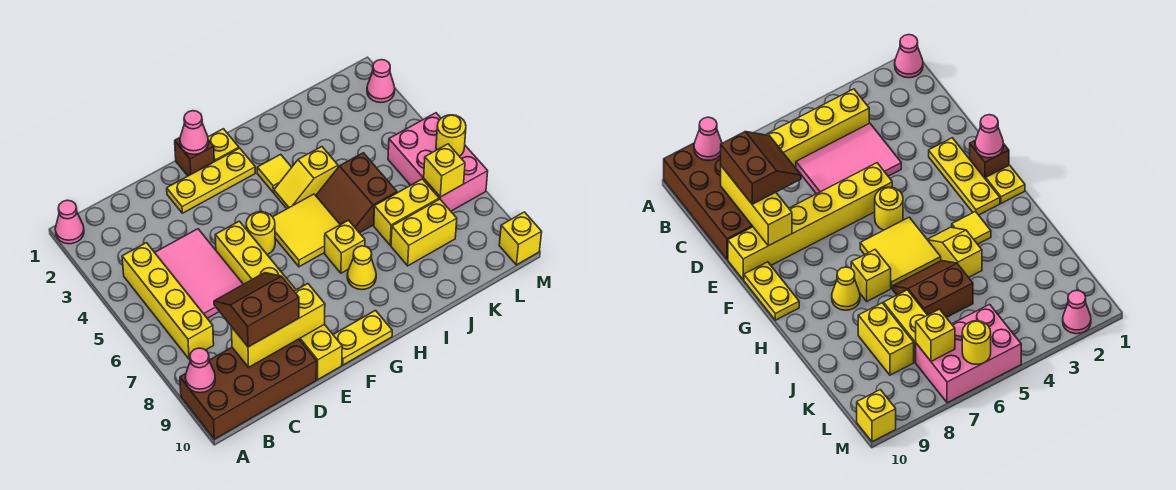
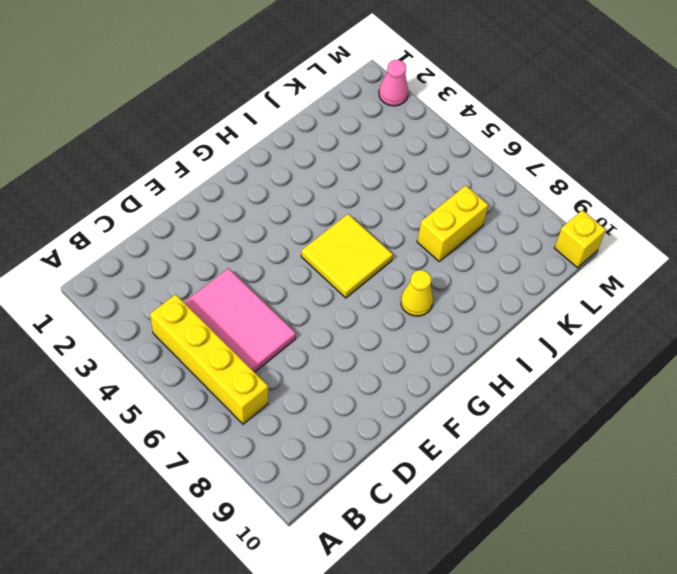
none -> pink cone A1 level 1
none -> brown brick A9:D10 level 1
none -> yellow plate E2:G2 level 1

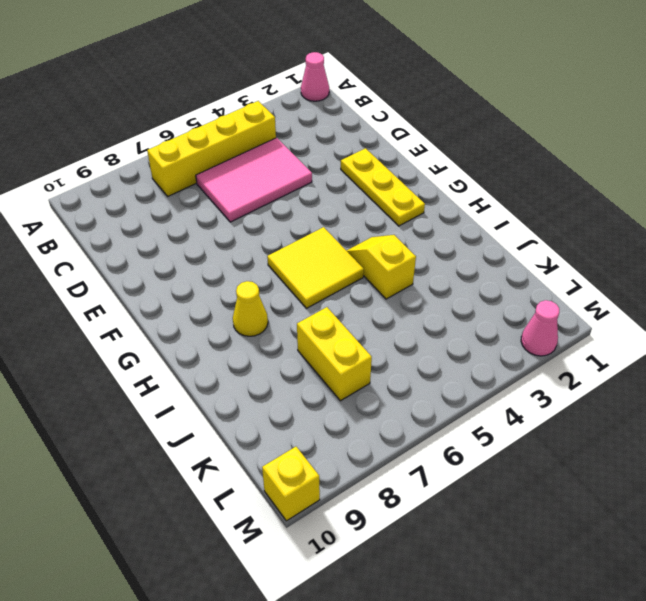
none -> brown brick A9:D10 level 1
none -> yellow brick E5:E10 level 1
none -> brown brick F1 level 1

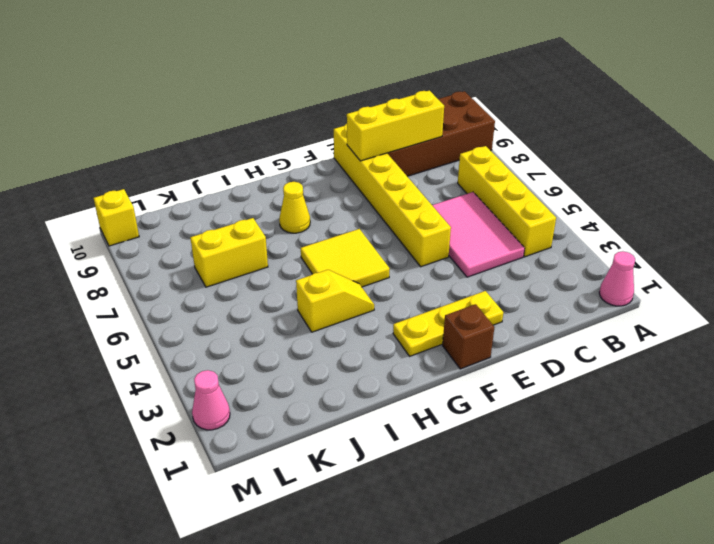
none -> yellow round brick F5 level 1
none -> yellow plate F10:G10 level 1
none -> yellow plate G1 level 1

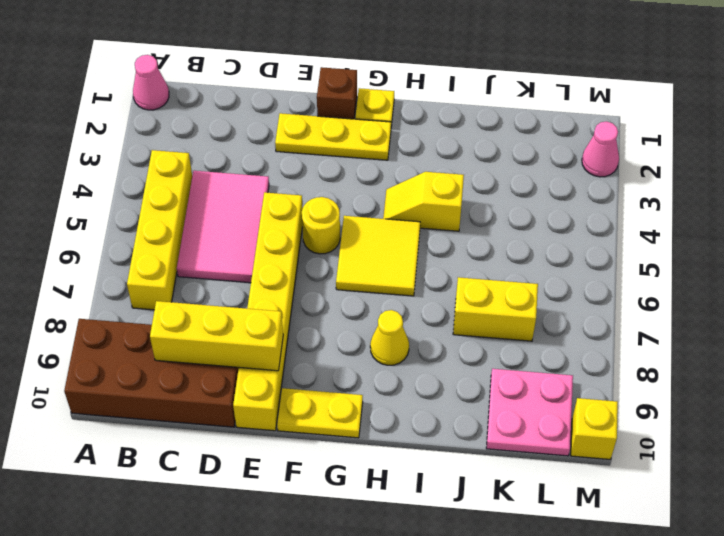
pink plate K9:L10 level 1 -> none
none -> yellow tile H3 level 1
none -> yellow brick H7 level 1
none -> brown slope I5:J6 level 1 top J

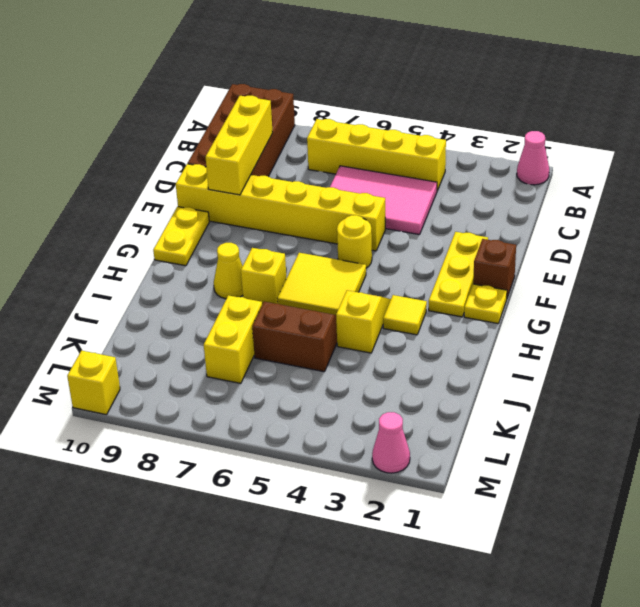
none -> yellow brick J8:K8 level 1
none -> pink brick L5:M7 level 1
none -> pink cone A9 level 2

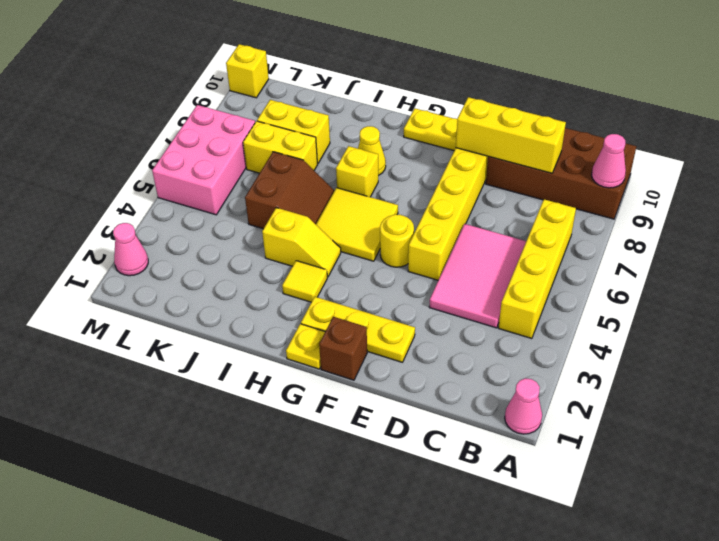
none -> pink cone F1 level 2
none -> yellow brick L7 level 2
none -> yellow round brick M6 level 2

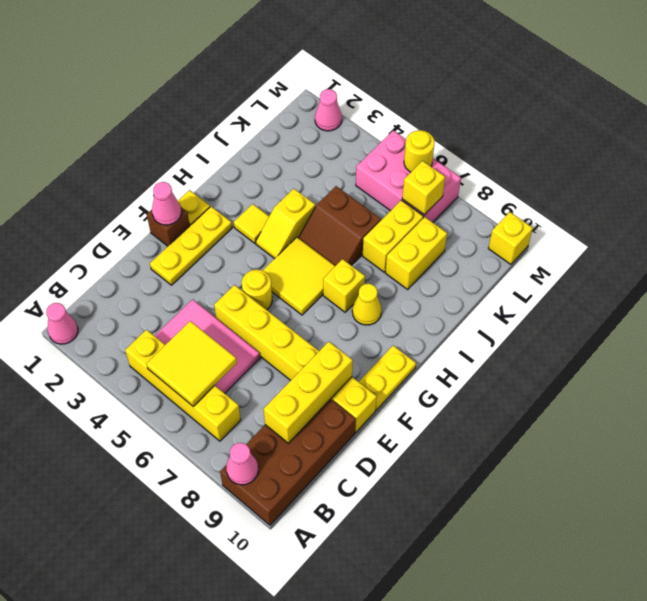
yellow tile B5:C6 level 2 -> none
none -> brown slope C8:D9 level 3 top 9

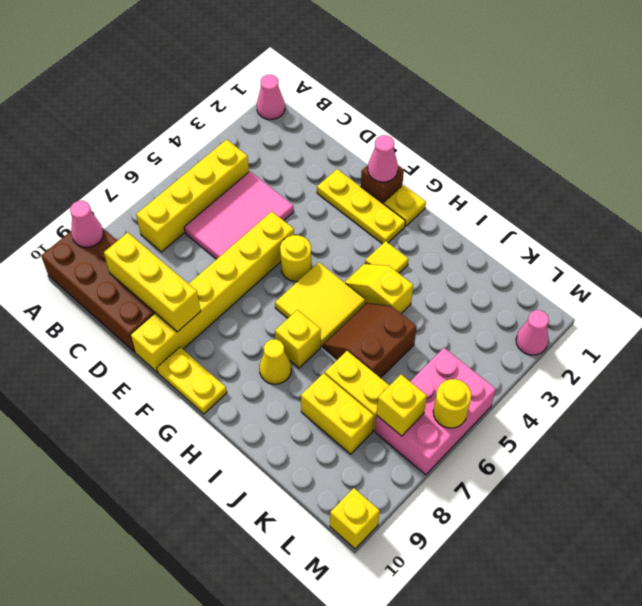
none -> brown slope C8:D9 level 3 top 9

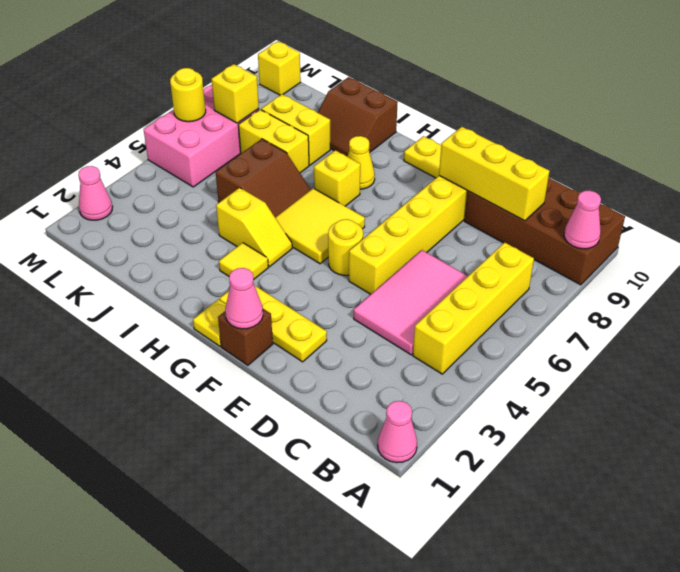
brown slope I9:J10 level 1 top 10 -> brown slope C8:D9 level 3 top 9

